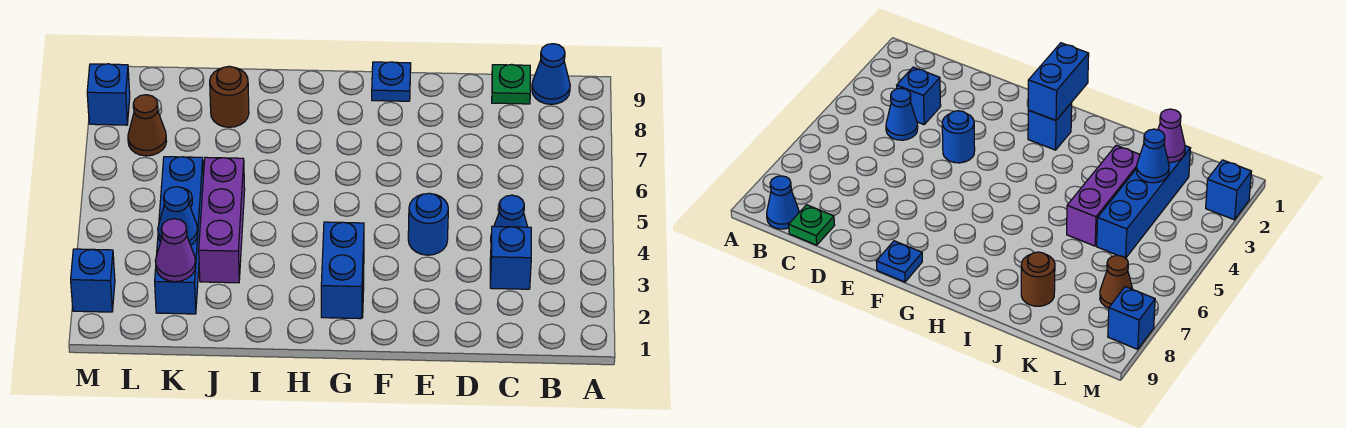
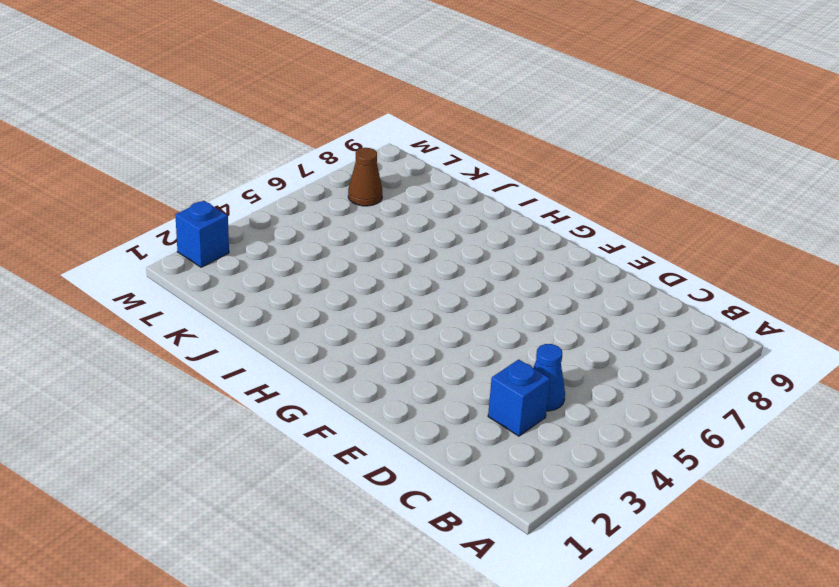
none -> blue cone B9 level 1
none -> green plate C9 level 1
none -> blue round brick E4 level 1

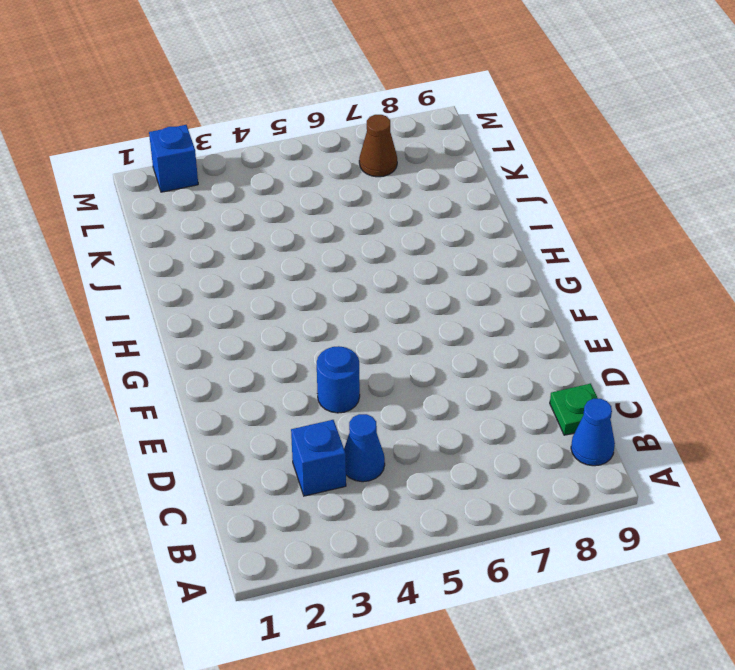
none -> blue plate F9 level 1
none -> blue brick G2 level 1
none -> purple brick J3:J5 level 1

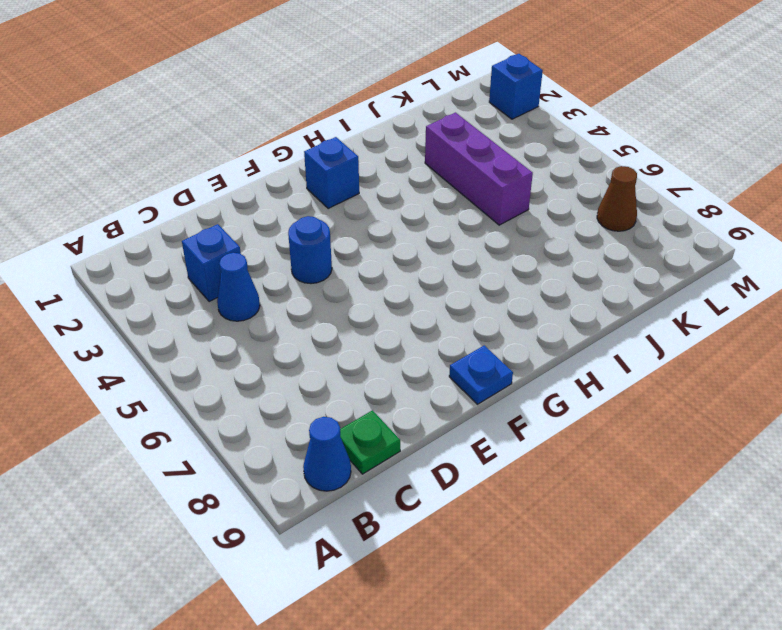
none -> brown round brick J8 level 1
none -> blue brick K2:K5 level 1
none -> blue brick M8 level 1

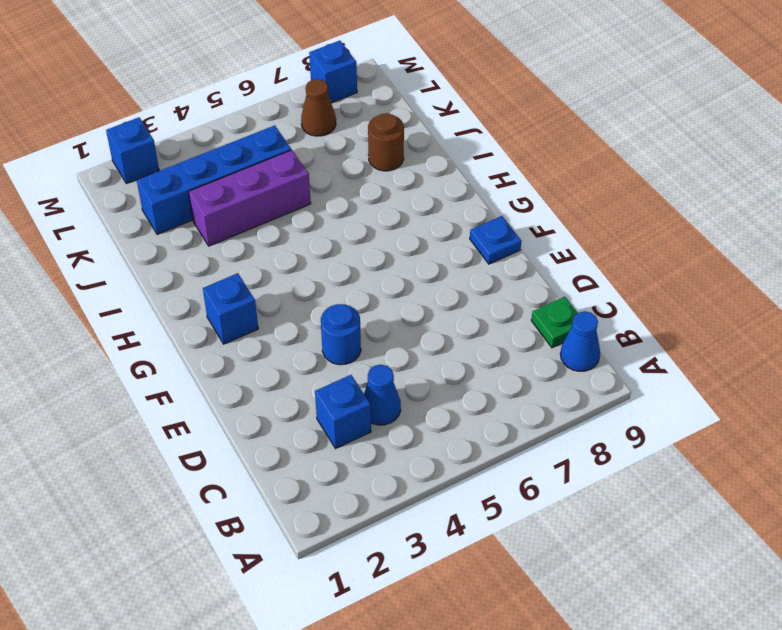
none -> blue brick G1:G2 level 2
none -> purple cone K2 level 2
none -> blue cone K3 level 2

